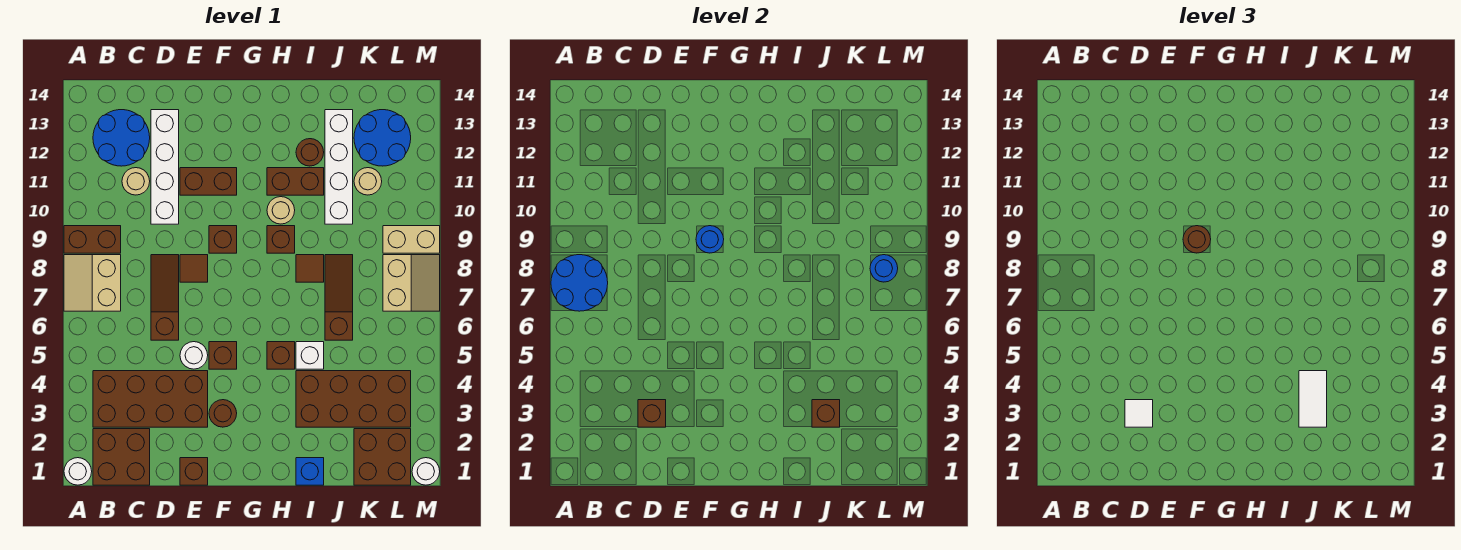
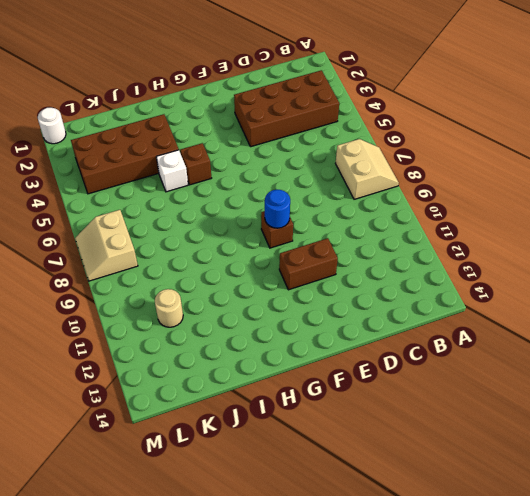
none -> white round brick A1 level 1
none -> brown brick A9:B9 level 1
none -> brown brick B1:C2 level 1
none -> blue round brick B12:C13 level 1

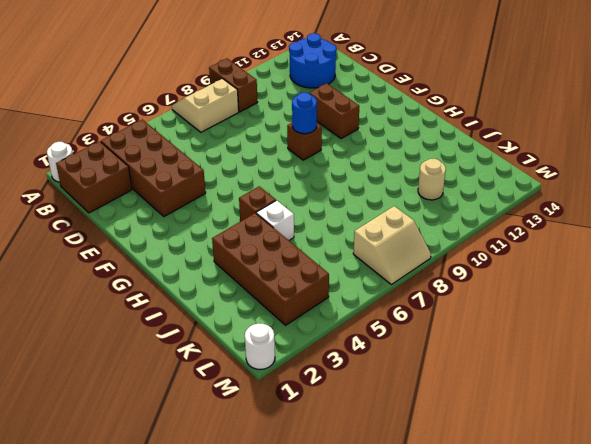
none -> tan round brick C11 level 1
none -> brown slope D6:D8 level 1 top 6
none -> white brick D10:D13 level 1
none -> brown brick E1 level 1

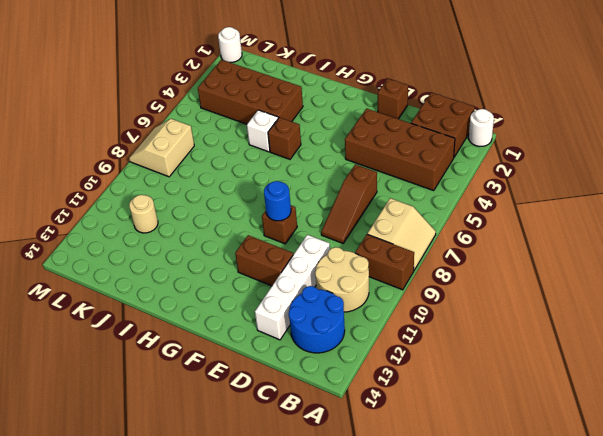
tan round brick B10:C11 level 1 -> tan round brick C11 level 1
none -> white round brick E5 level 1
none -> brown tile E8 level 1
none -> brown round brick F3 level 1
none -> brown brick F5 level 1

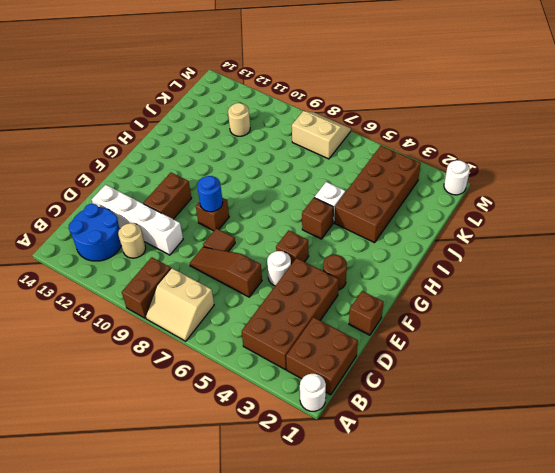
none -> brown brick H9 level 1
none -> tan round brick H10 level 1
none -> brown brick H11:I11 level 1
none -> blue brick I1 level 1

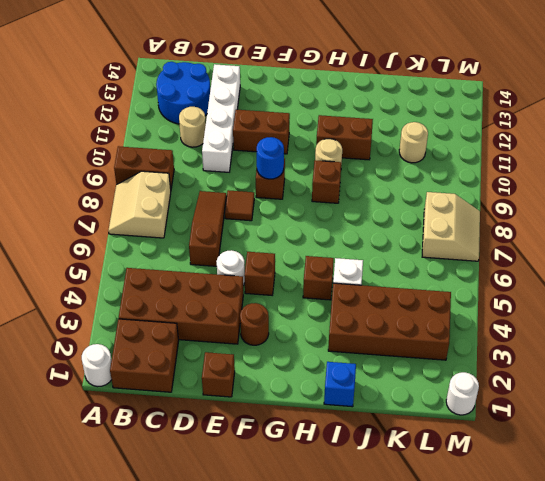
none -> brown tile I8 level 1
none -> brown round brick I12 level 1
none -> brown slope J6:J8 level 1 top 6
none -> white brick J10:J13 level 1

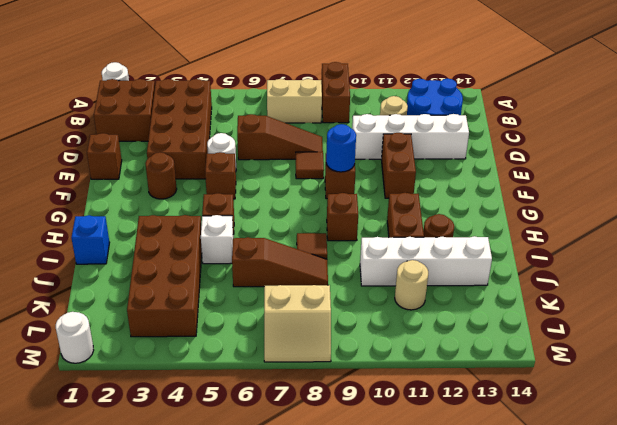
none -> tan round brick H10 level 1
none -> brown brick K1:L2 level 1
none -> blue round brick K12:L13 level 1
none -> tan brick L9:M9 level 1

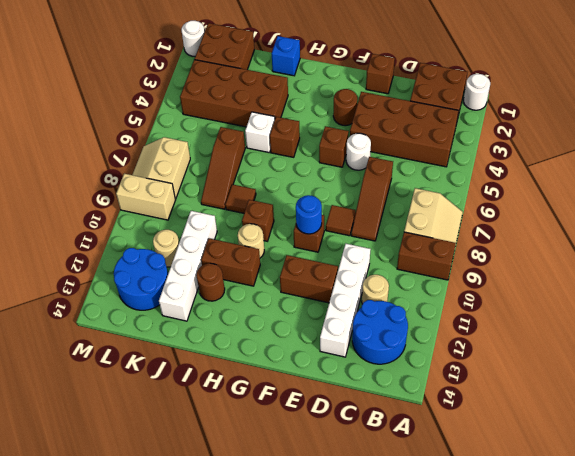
none -> blue round brick A7:B8 level 2
none -> brown brick D3 level 2
none -> brown brick J3 level 2
none -> blue round brick L8 level 2

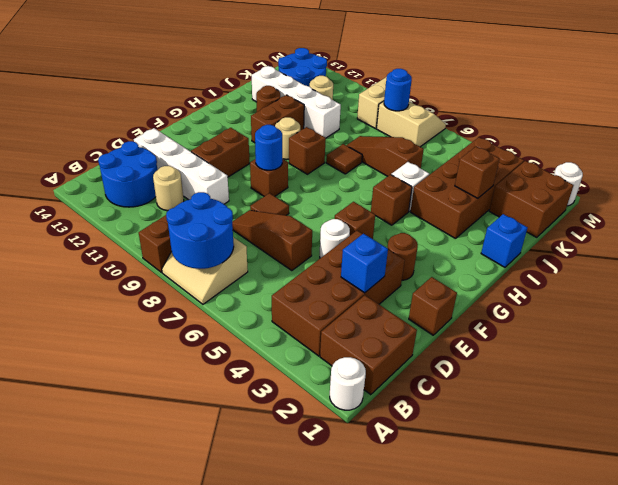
blue brick D3 level 2 -> brown brick D3 level 2
none -> white tile D3 level 3
none -> brown round brick F9 level 3
none -> white tile J3:J4 level 3

